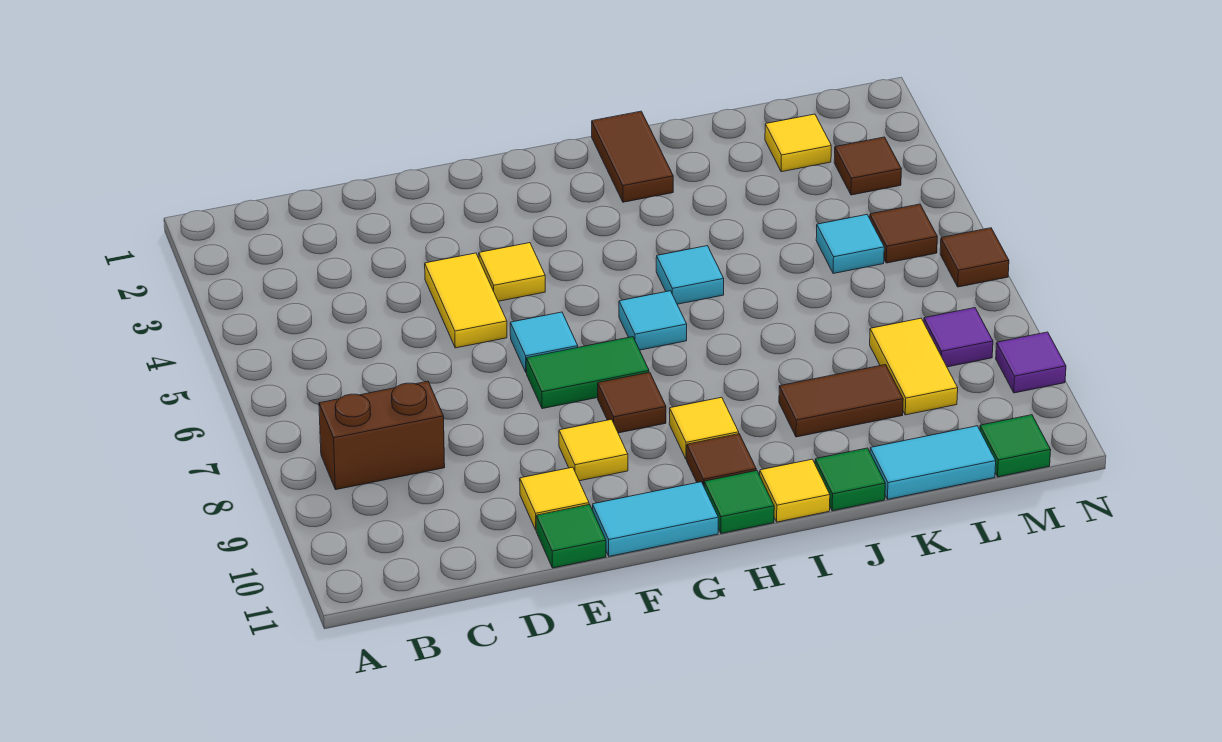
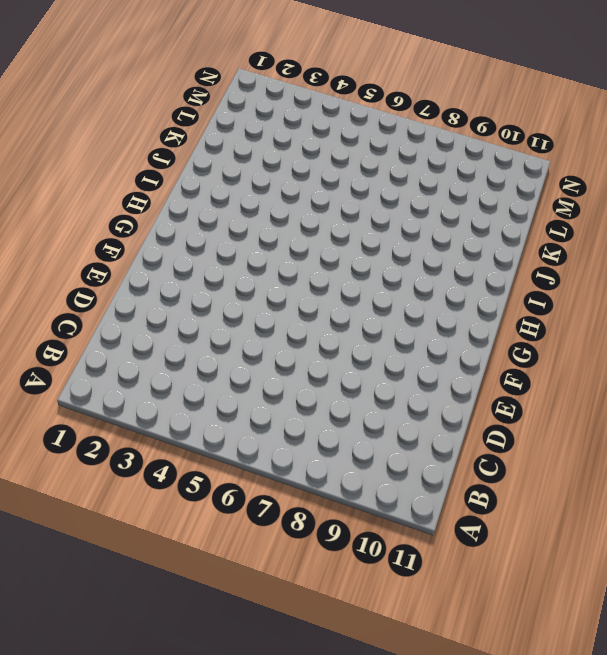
none -> brown brick B8:C8 level 1
none -> yellow tile E4:E5 level 1
none -> yellow tile E10 level 1

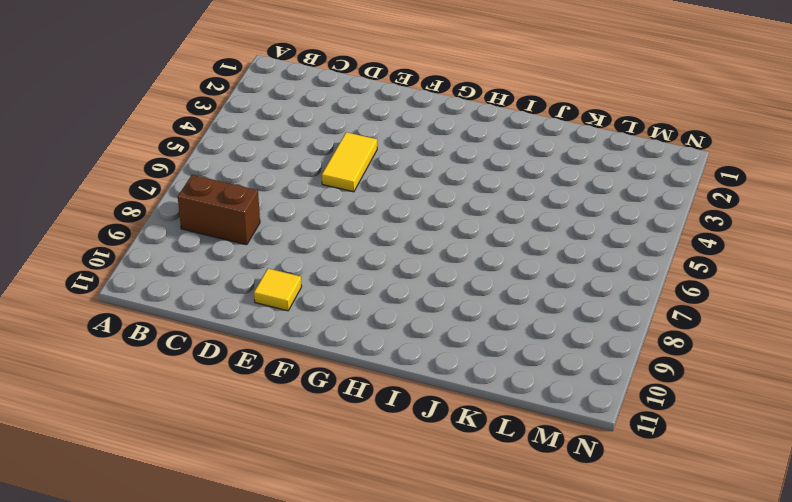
none -> green tile E11 level 1
none -> yellow tile F4 level 1
none -> cyan tile F6 level 1

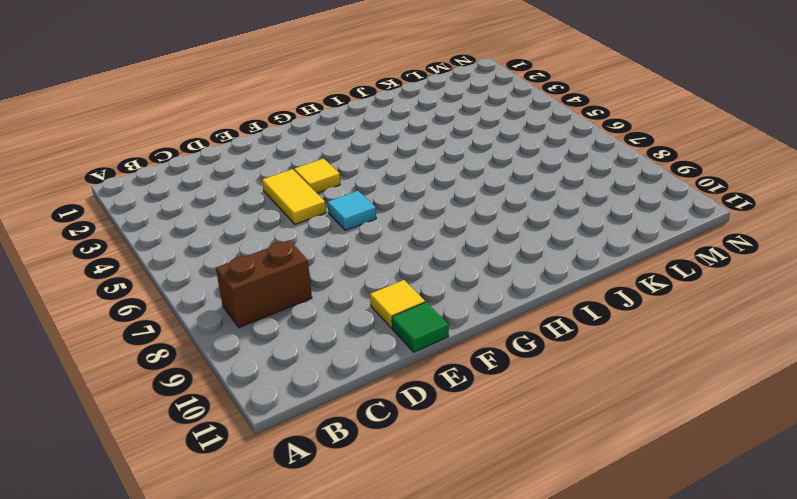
none -> green tile F7:G7 level 1
none -> yellow tile F9 level 1
none -> cyan tile F11:G11 level 1

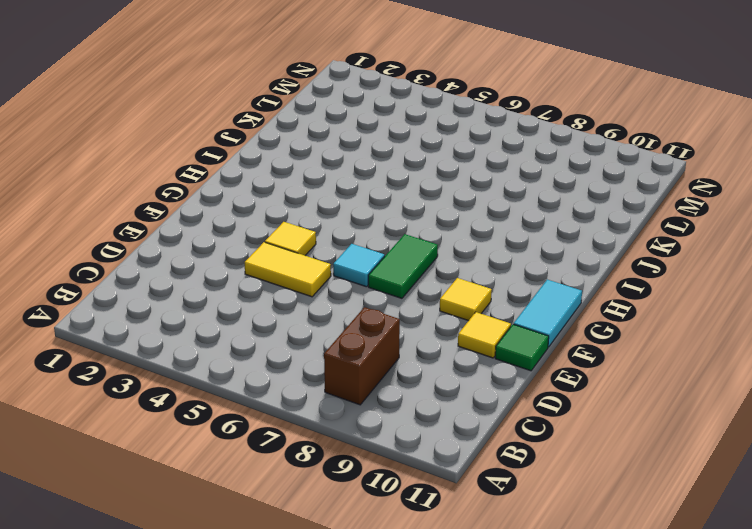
none -> brown tile G8 level 1
none -> cyan tile H6 level 1
none -> yellow tile H9 level 1

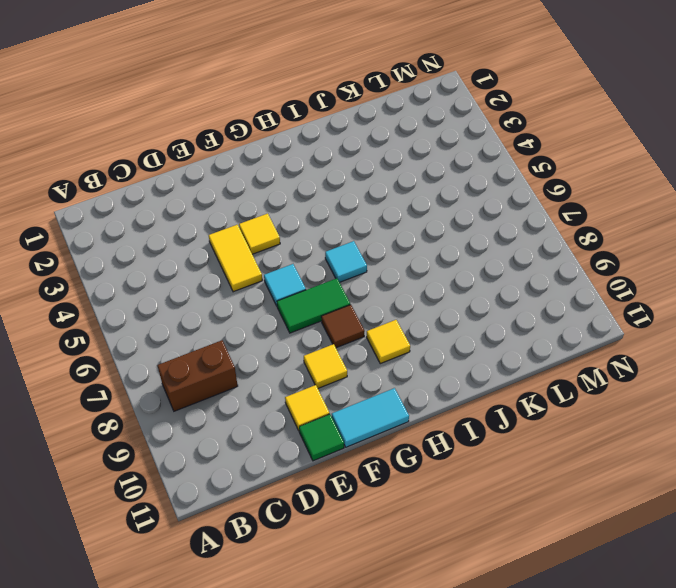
none -> brown tile H10 level 1
none -> green tile H11 level 1
none -> brown tile I1:I2 level 1

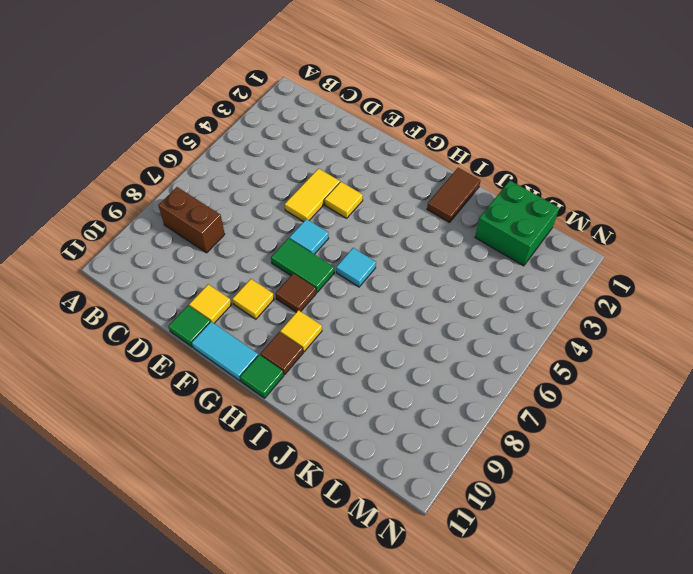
green brick K1:L2 level 1 -> yellow tile L2 level 1
none -> cyan tile I5 level 1
none -> yellow tile I11 level 1
none -> brown tile J9:K9 level 1

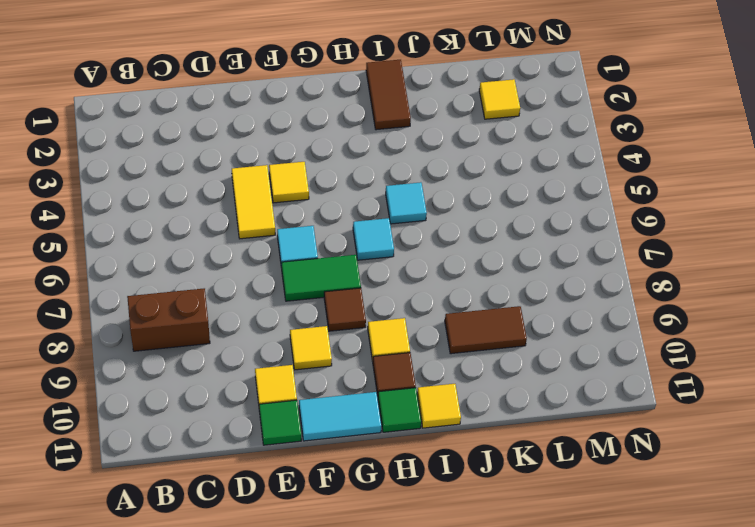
none -> green tile J11 level 1
none -> cyan tile K11:L11 level 1
none -> cyan tile L5 level 1

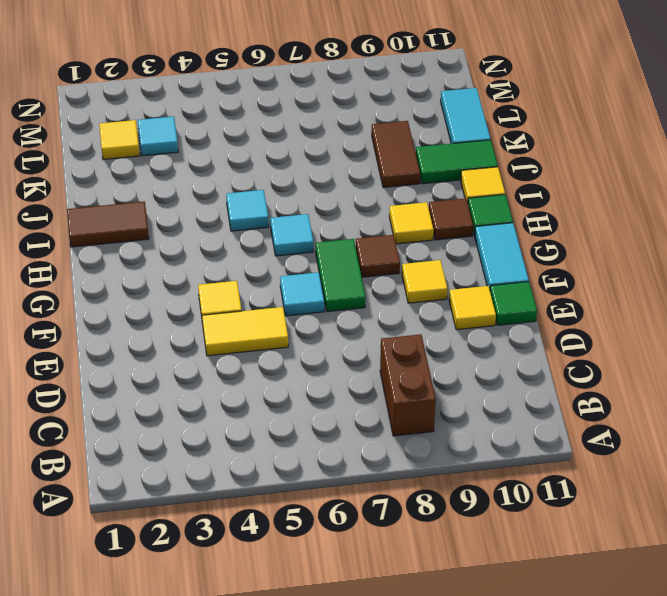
green tile J10:J11 level 1 -> green tile J11 level 1
cyan tile L3 level 1 -> cyan tile L5 level 1
none -> yellow tile L8:L9 level 1
none -> brown tile M3 level 1
none -> brown tile M5 level 1

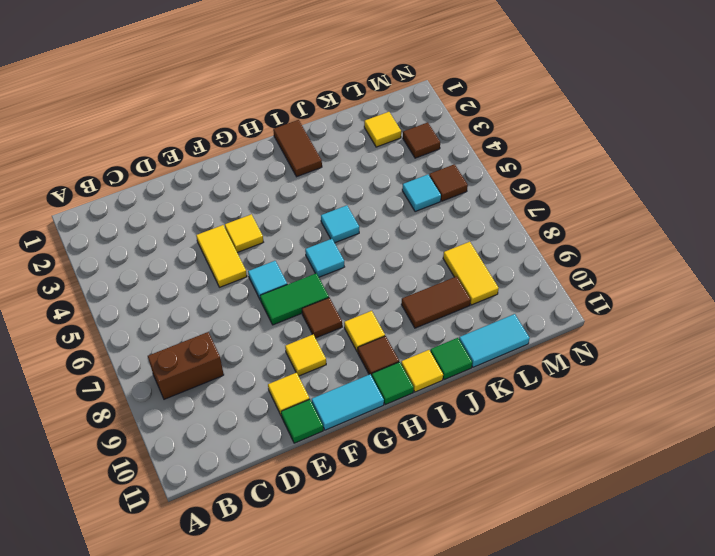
none -> purple tile M8 level 1
none -> green tile M11 level 1
none -> brown tile N6 level 1

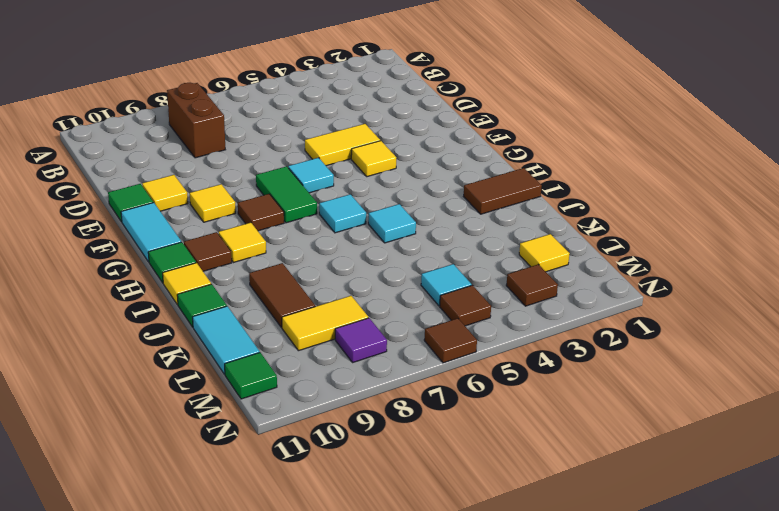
none -> purple tile N9 level 1

